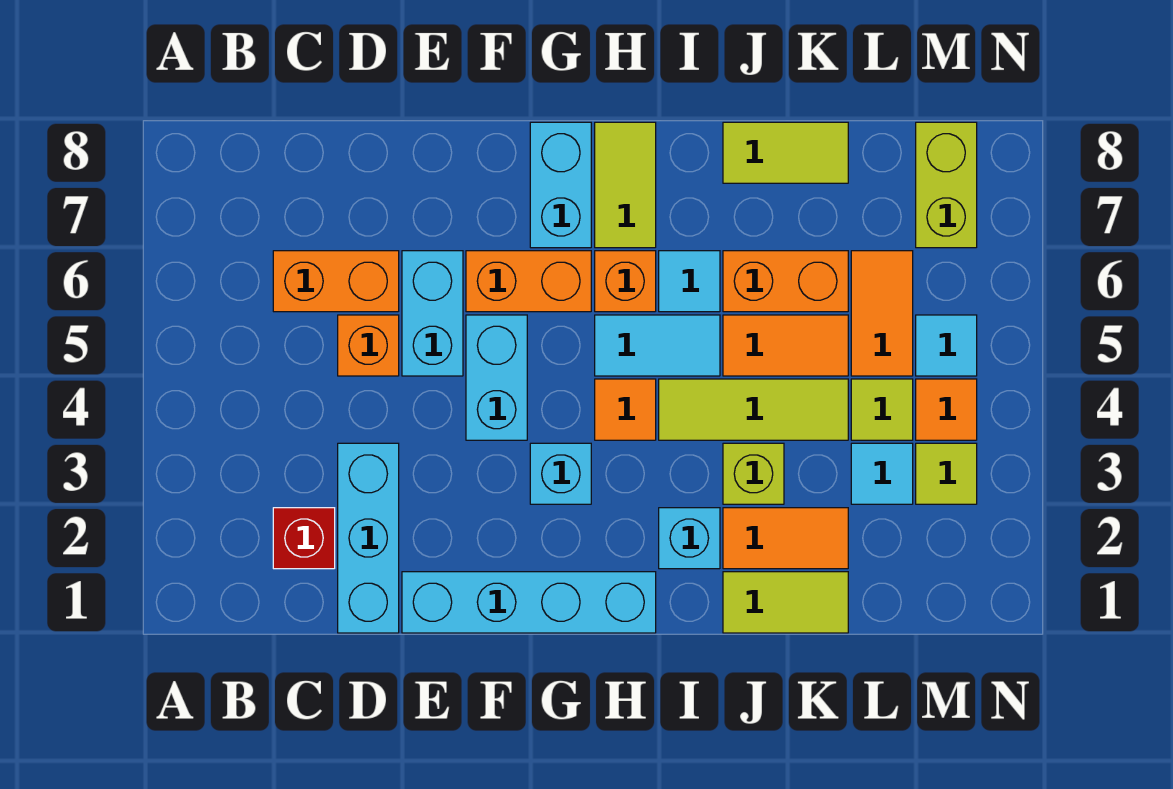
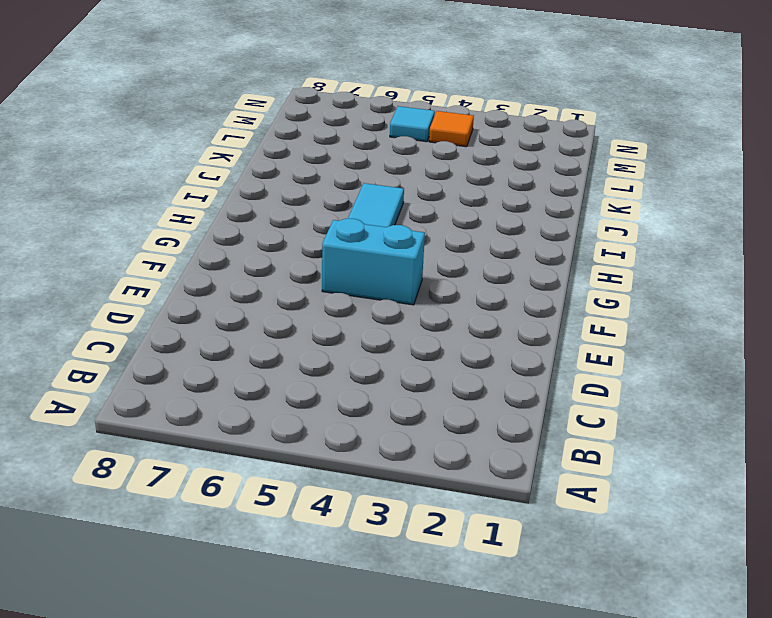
none -> red brick C2 level 1
none -> orange brick C6:D6 level 1
none -> cyan brick D1:D3 level 1
none -> orange brick D5 level 1

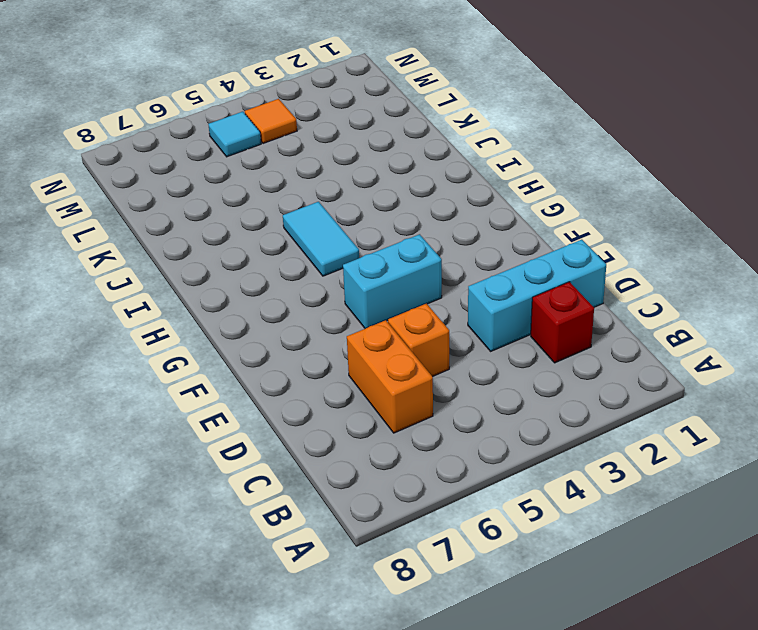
none -> cyan brick E1:H1 level 1
none -> cyan brick E5:E6 level 1
none -> orange brick F6:G6 level 1
none -> cyan brick G3 level 1

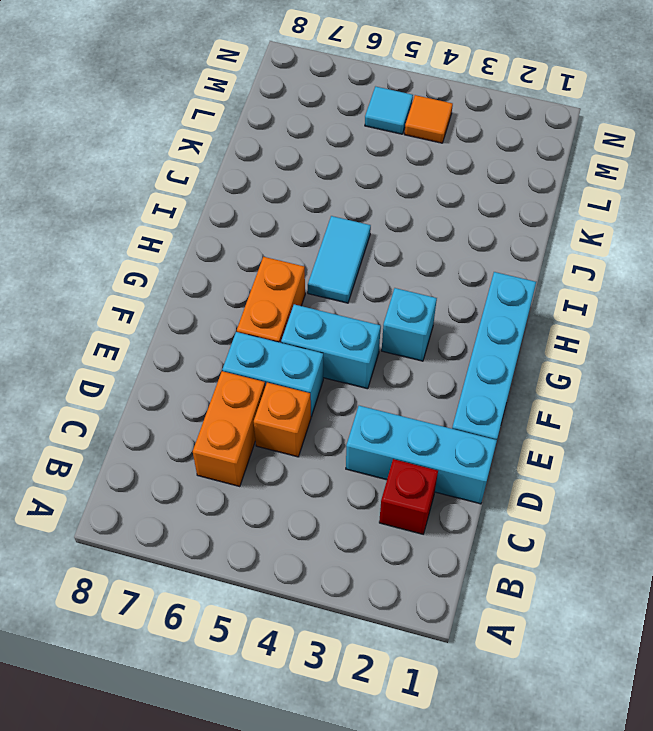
none -> cyan brick G7:G8 level 1
none -> orange tile H4 level 1
none -> orange brick H6 level 1
none -> lime tile H7:H8 level 1

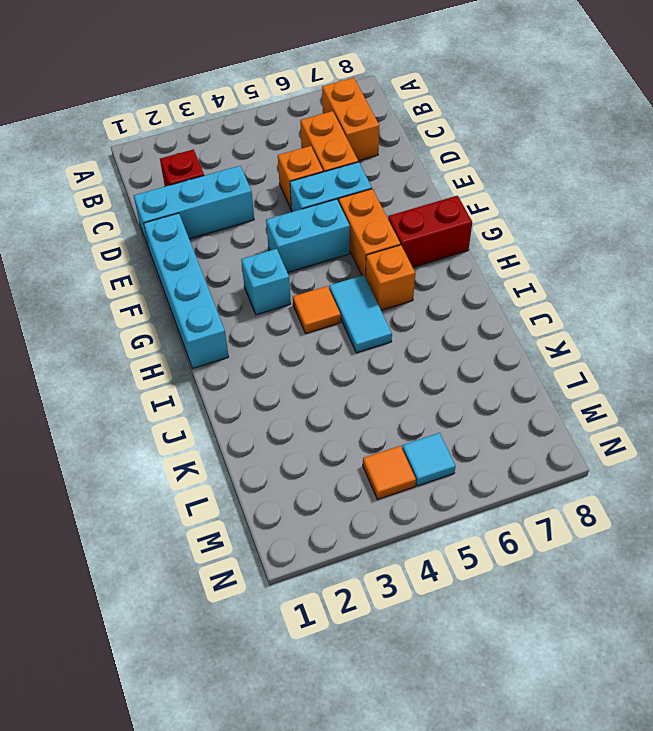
orange brick B7:C7 level 1 -> orange brick J6:K6 level 1
red brick G7:G8 level 1 -> cyan brick G7:G8 level 1
none -> lime tile H7:H8 level 1
none -> cyan brick I2 level 1
none -> lime tile I4:K4 level 1
none -> cyan tile I6 level 1

